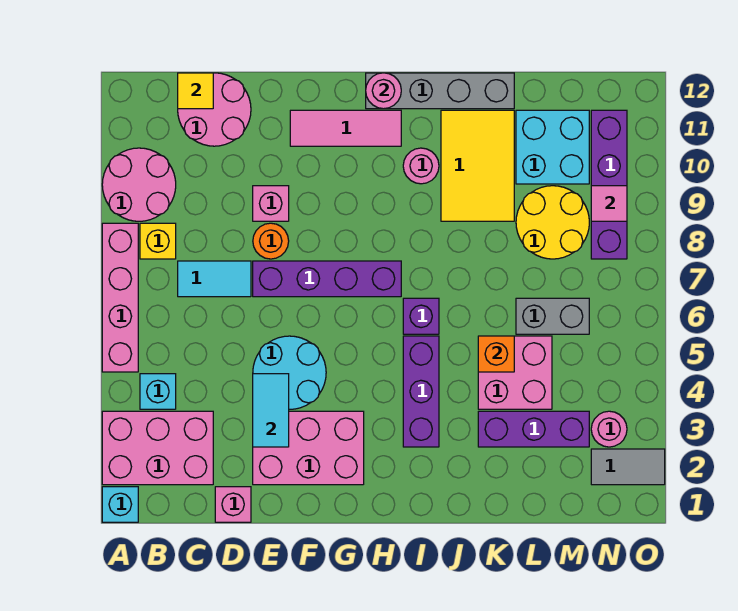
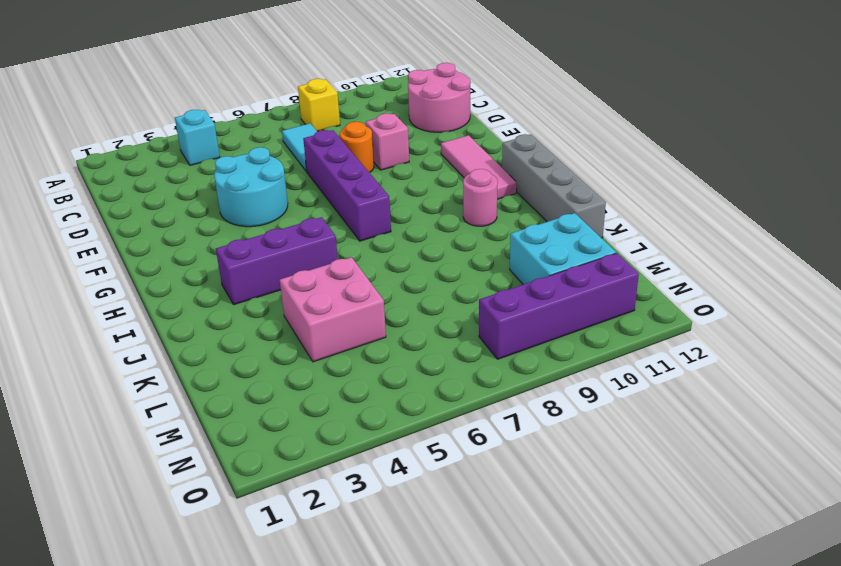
none -> cyan brick A1 level 1
none -> pink brick A2:C3 level 1
none -> pink brick A5:A8 level 1
none -> pink round brick A9:B10 level 1

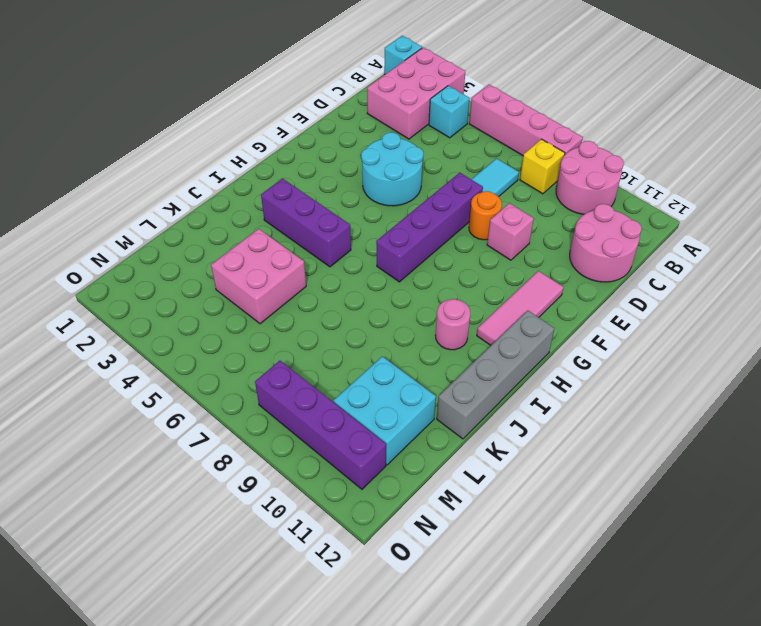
none -> pink brick D1 level 1
none -> pink brick E2:G3 level 1
none -> purple brick I6 level 1
none -> yellow tile J9:K11 level 1

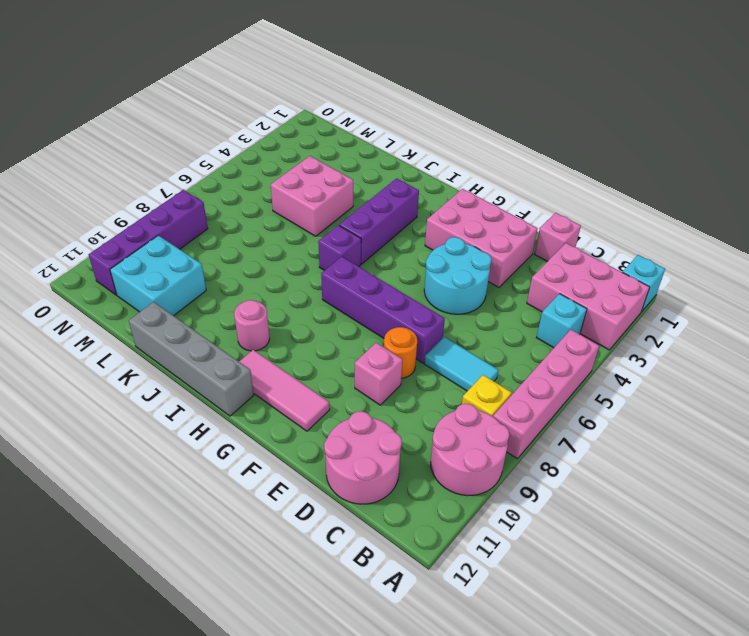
none -> yellow tile J9:K11 level 1
none -> purple brick K3:M3 level 1
none -> grey brick L6:M6 level 1
none -> yellow round brick L8:M9 level 1

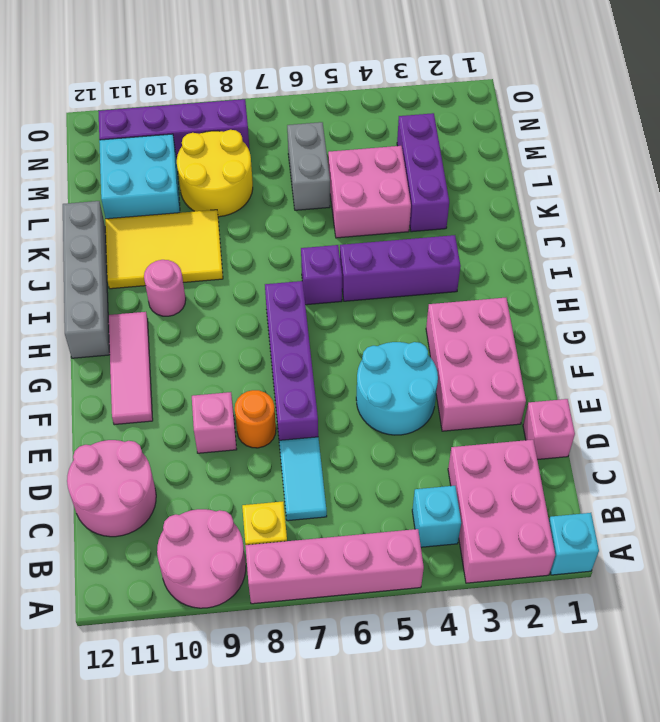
none -> grey tile N2:O2 level 1
none -> pink round brick N3 level 1
none -> yellow tile C12 level 2
none -> cyan tile E3:E4 level 2

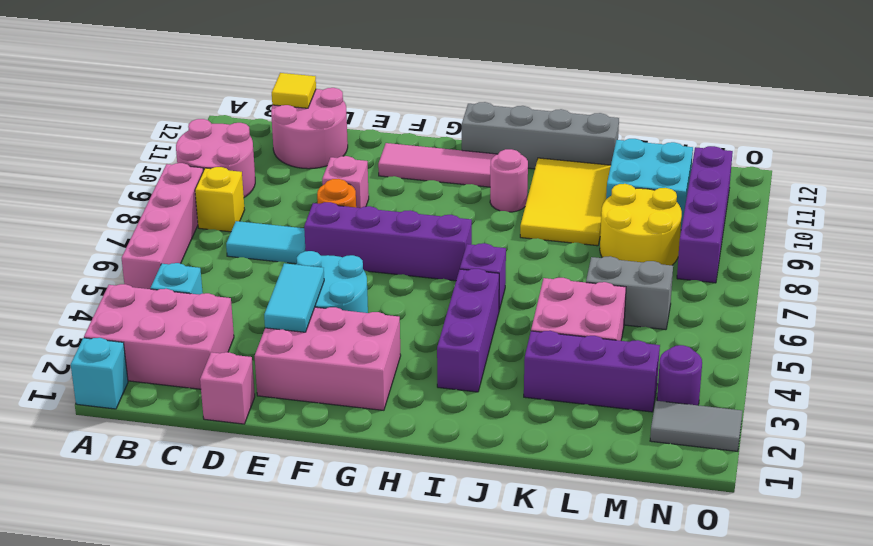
purple round brick N3 level 1 -> pink round brick N3 level 1
none -> pink round brick H12 level 2
none -> orange brick K5 level 2
none -> pink tile N9 level 2

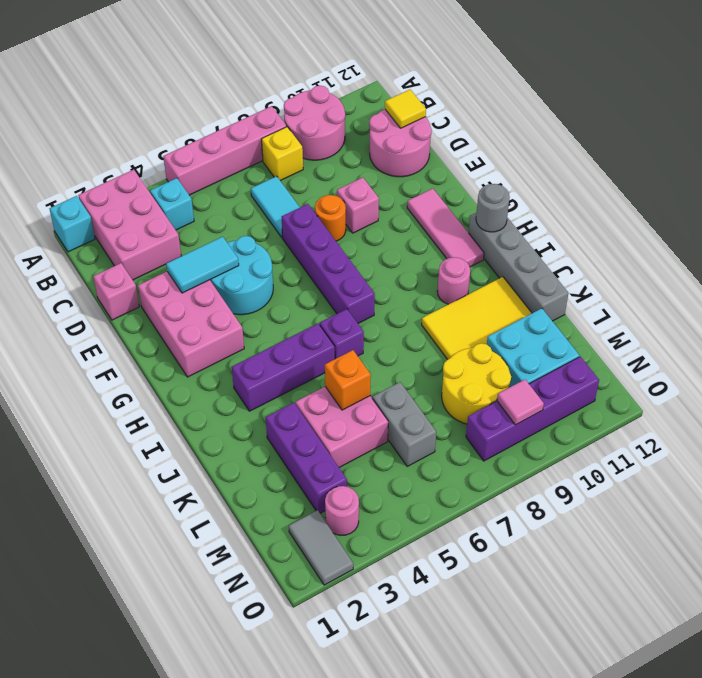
grey round brick H12 level 2 -> pink round brick H12 level 2

